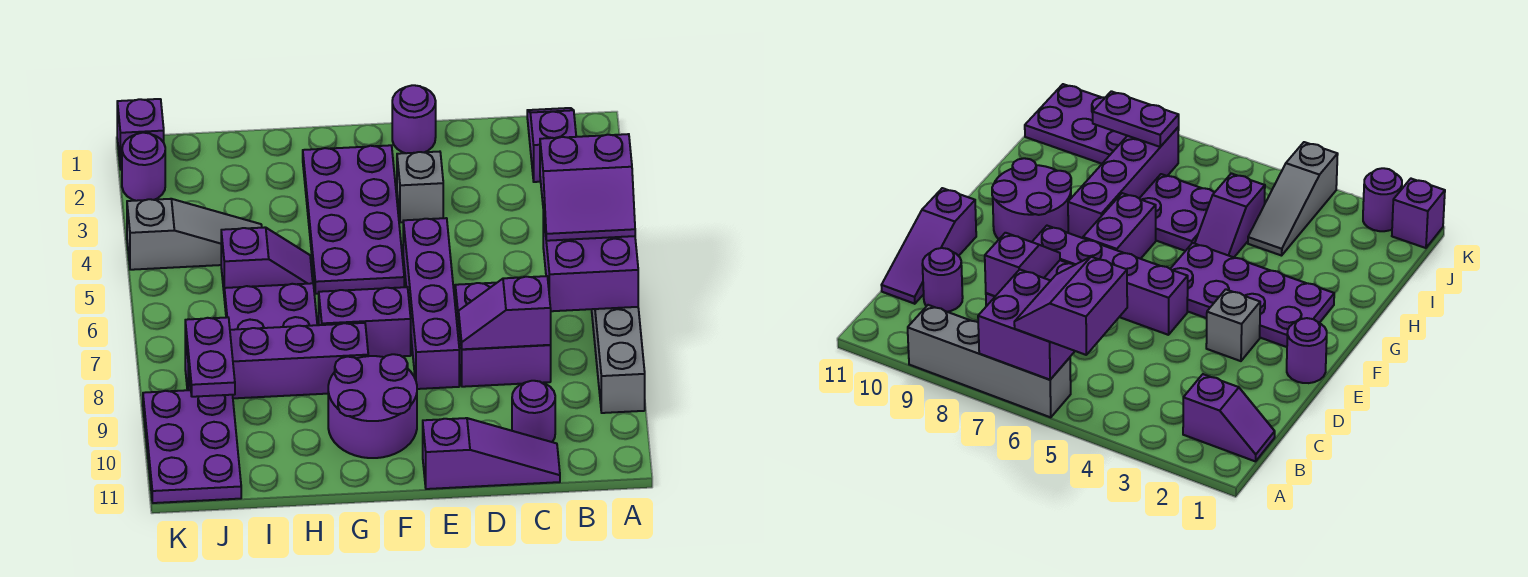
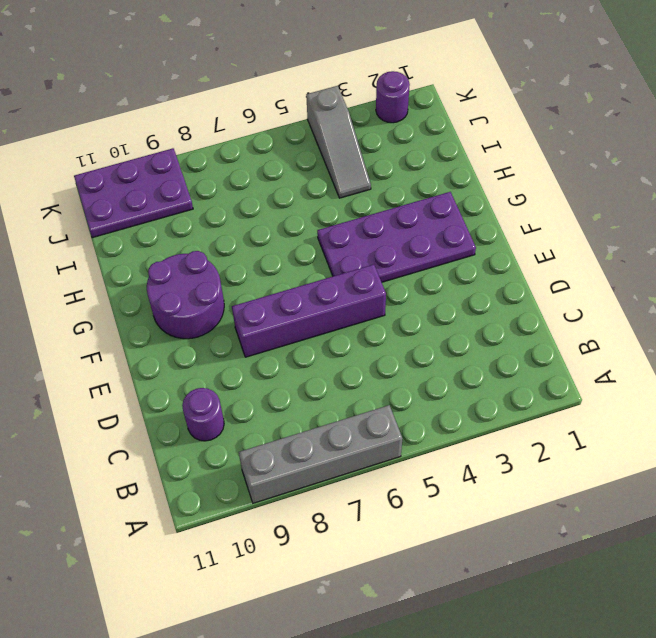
none -> purple slope B1:B2 level 1 top 2
none -> purple brick C7:D8 level 1
none -> purple slope C11:E11 level 1 top E

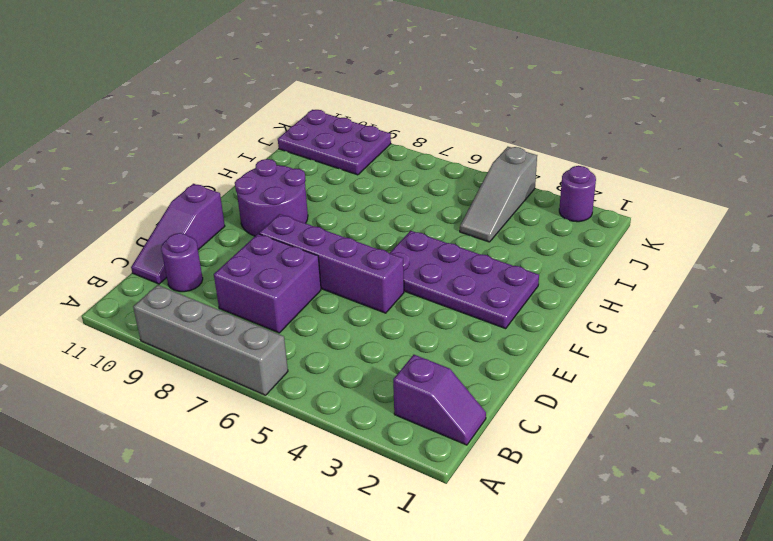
none -> purple round brick E1 level 1
none -> grey brick E3 level 1
none -> purple brick F7:G7 level 1

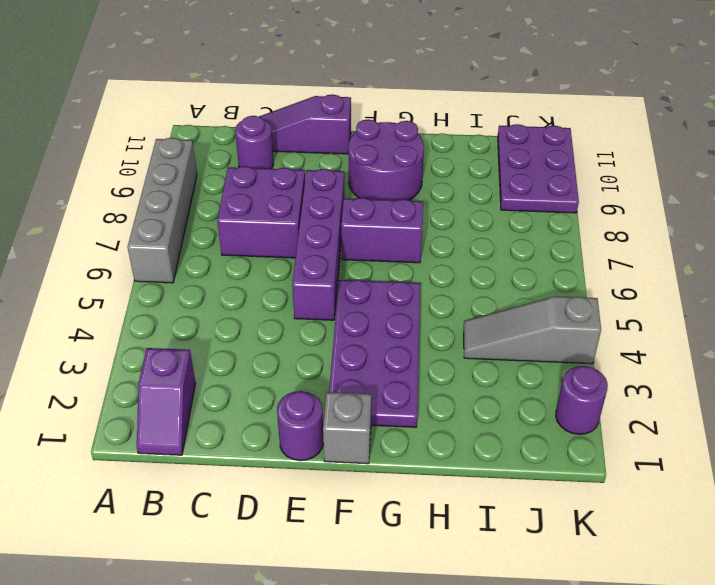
grey brick F1 level 1 -> grey brick E3 level 1
none -> purple brick G8:J8 level 1
none -> purple slope H5:I5 level 1 top I
none -> purple plate H6:I7 level 1

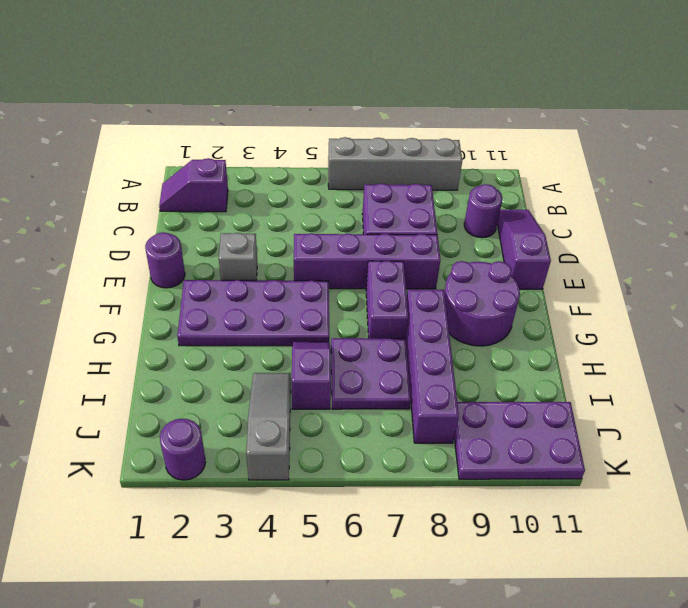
none -> purple brick K1 level 1
none -> purple brick A6:B7 level 2
none -> purple slope C8:D8 level 2 top C

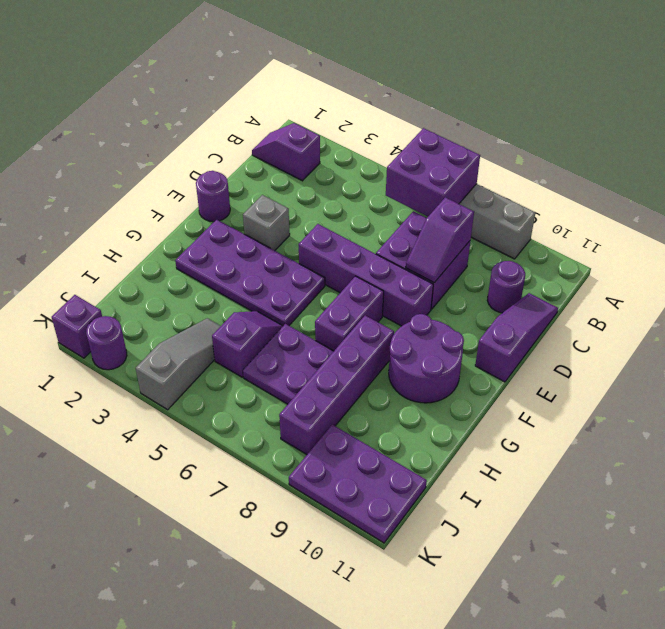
none -> purple plate J8:J9 level 2
none -> purple slope A5:B6 level 3 top 5

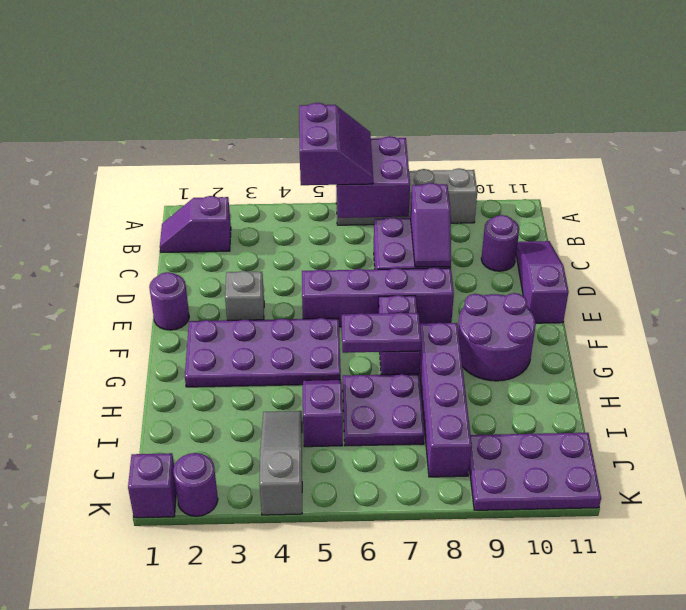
purple plate G6:G7 level 2 -> purple plate J8:J9 level 2

